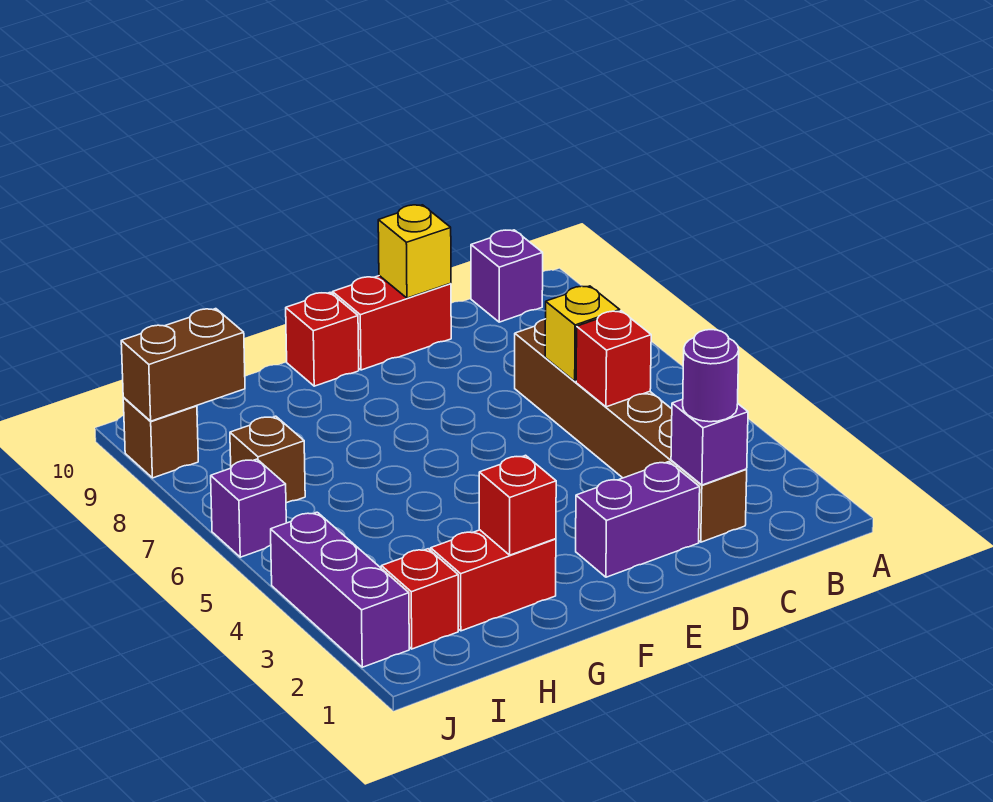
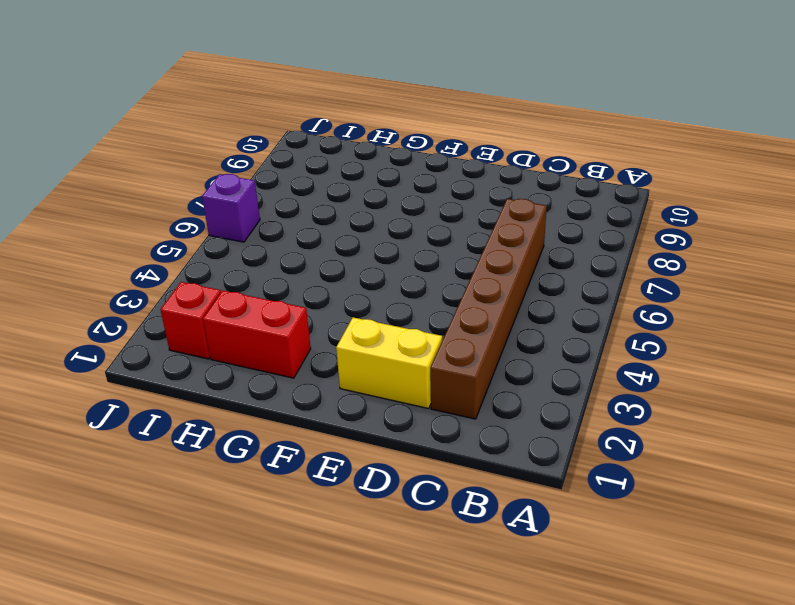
yellow brick D2:E2 level 1 -> purple brick D2:E2 level 1
none -> purple brick B10 level 1
none -> red brick D10:E10 level 1
none -> red brick F10 level 1

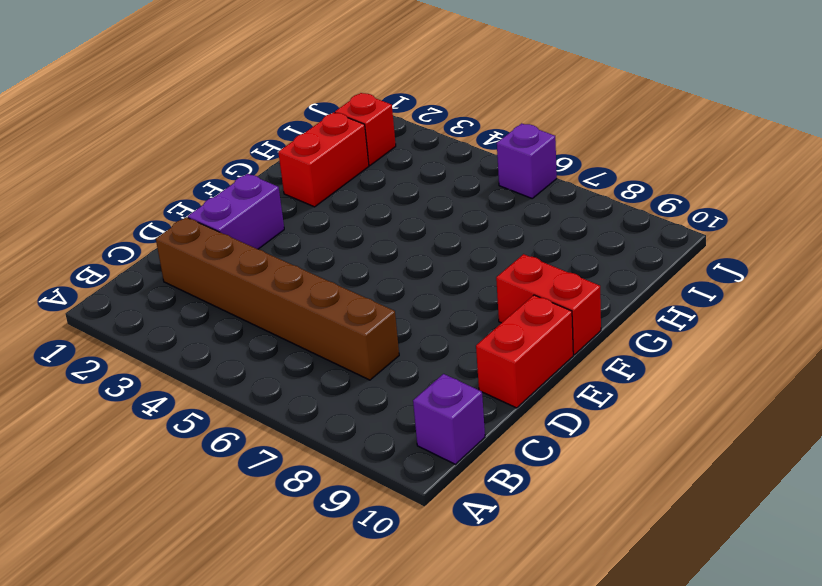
red brick F9:F10 level 1 -> red brick F10 level 1
none -> brown brick I7 level 1
none -> purple brick J2:J4 level 1
none -> brown brick J9 level 1

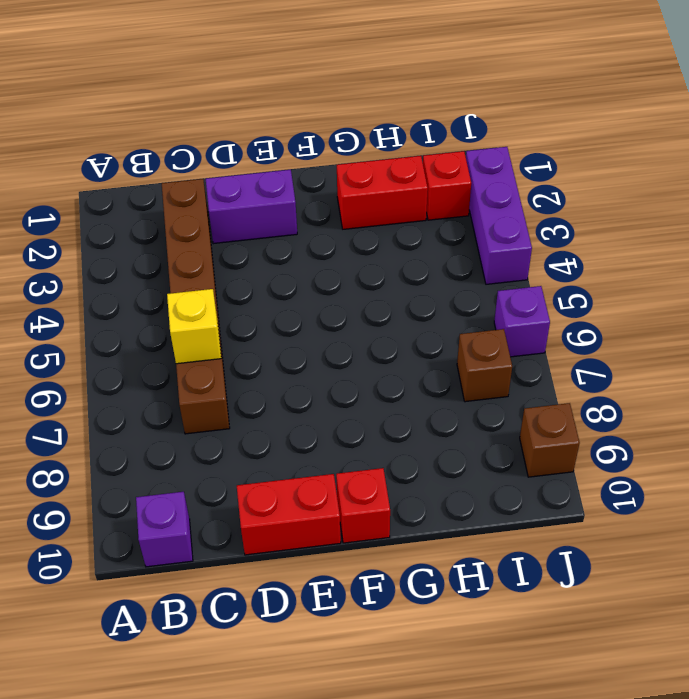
none -> purple brick C2 level 2
none -> red brick C5 level 2
none -> yellow brick D10 level 2

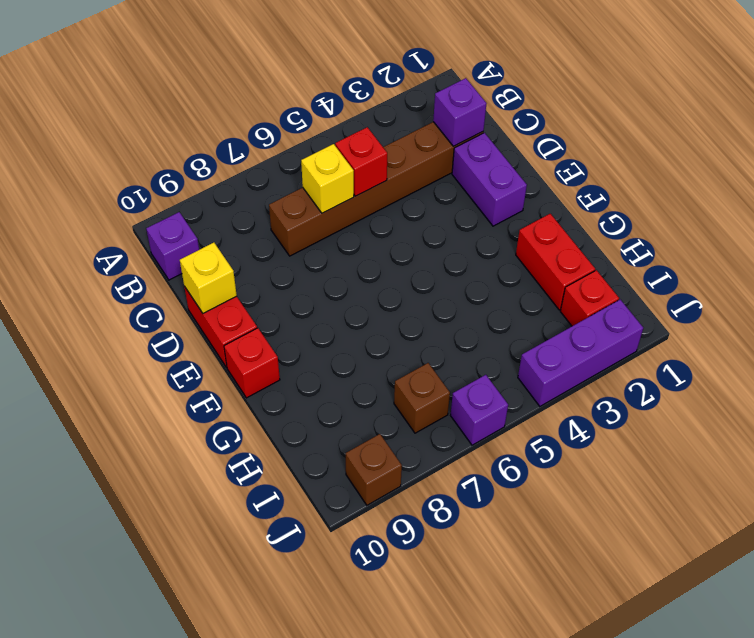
none -> red brick G2 level 2
none -> brown brick I9:J9 level 2
none -> purple round brick C2 level 3

